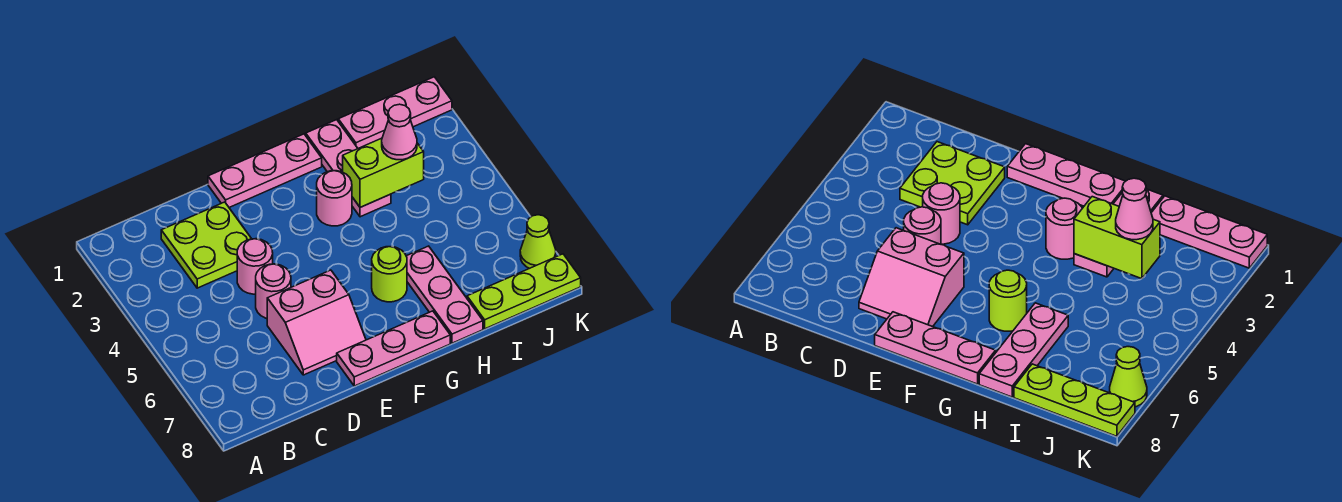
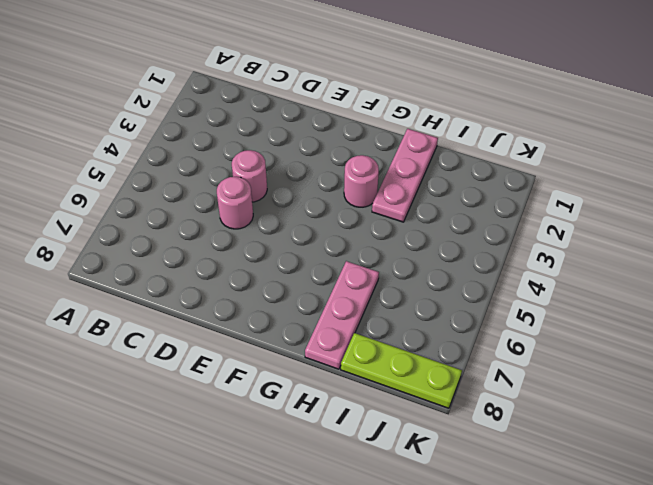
none -> lime plate C2:D3 level 1
none -> pink slope D6:E7 level 1 top 6
none -> pink plate E1:G1 level 1

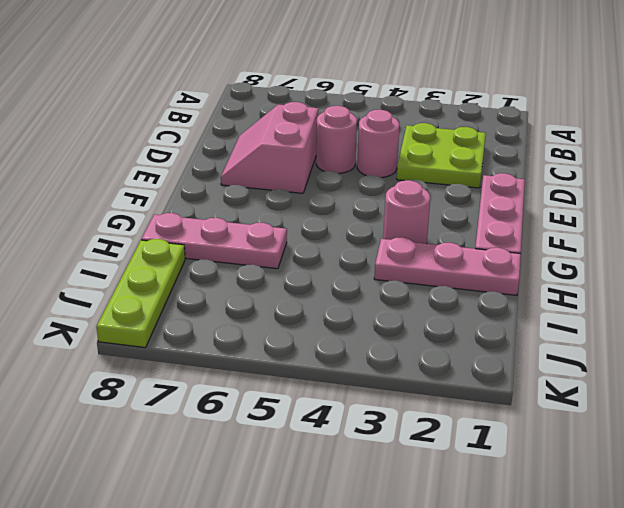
none -> pink plate E8:G8 level 1
none -> lime round brick G6 level 1
none -> pink plate I1:K1 level 1

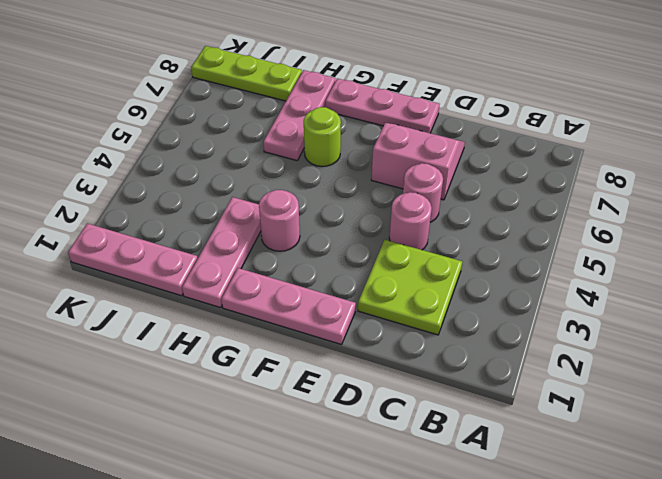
none -> lime cone K7 level 1
none -> lime brick H3:I3 level 2
none -> pink cone I3 level 3

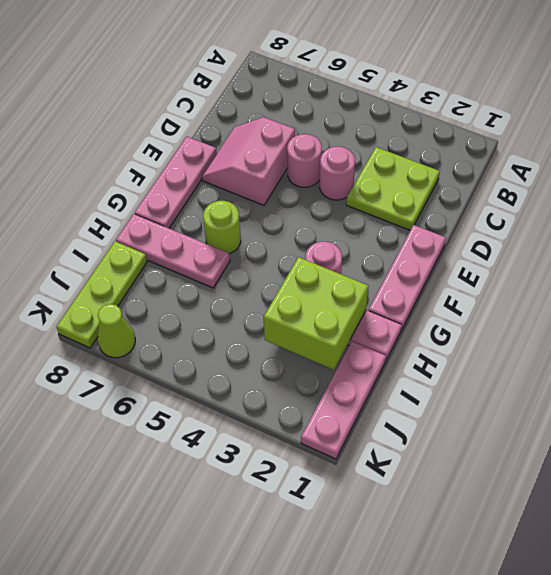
lime brick H2:I3 level 2 -> lime brick H3:I3 level 2
none -> pink cone I3 level 3

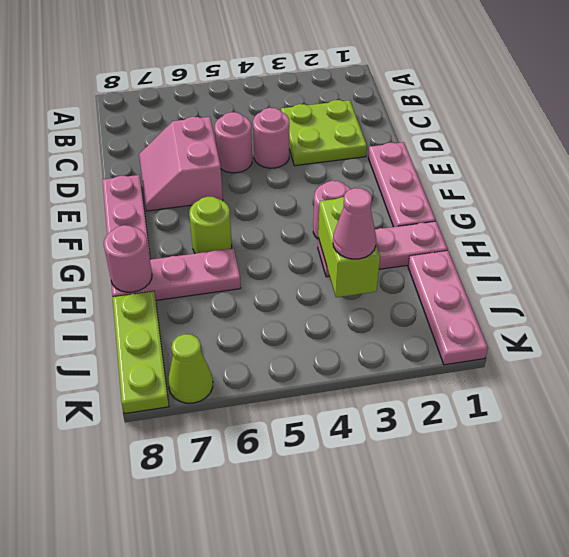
pink round brick H8 level 2 -> none

